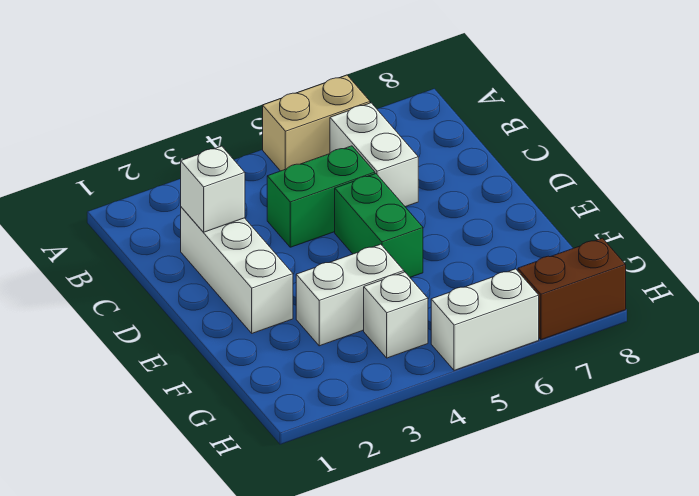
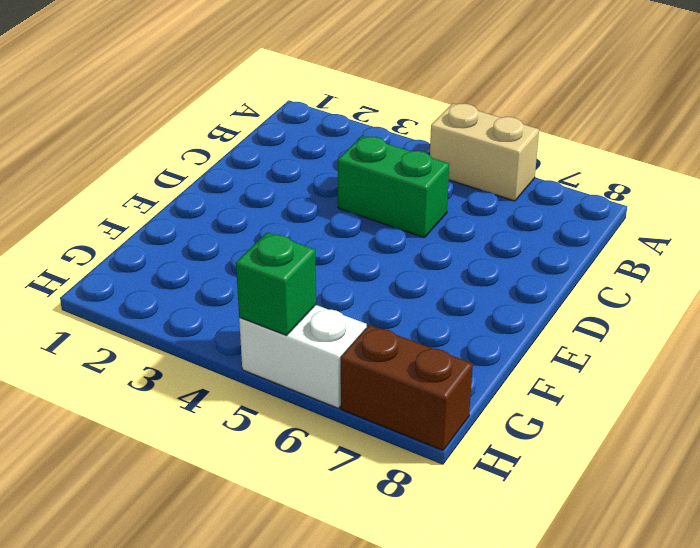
green brick H5 level 2 -> none
none -> white brick B6:C6 level 1
none -> white brick C2:E2 level 1

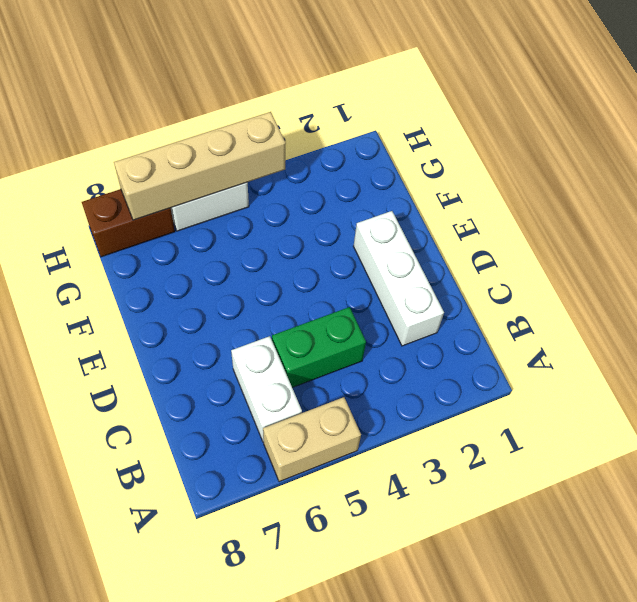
tan brick H4:H7 level 2 -> none
none -> green brick D5:E5 level 1
none -> white brick F3:F4 level 1

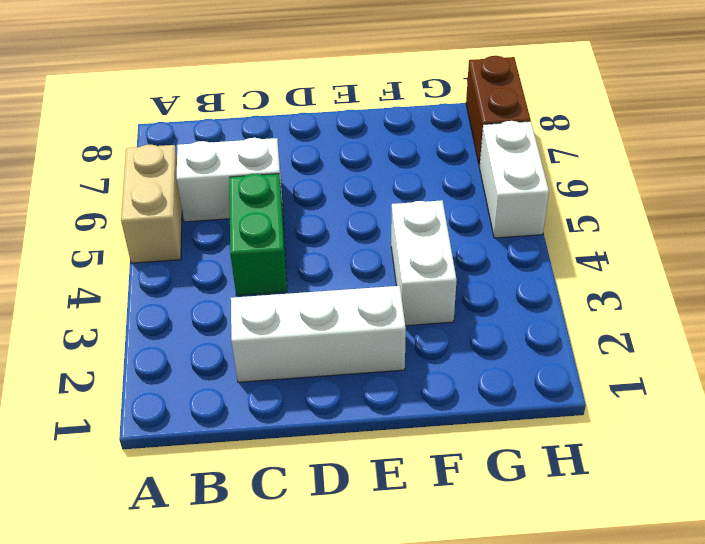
none -> green brick D5:E5 level 1
none -> white brick G4 level 1

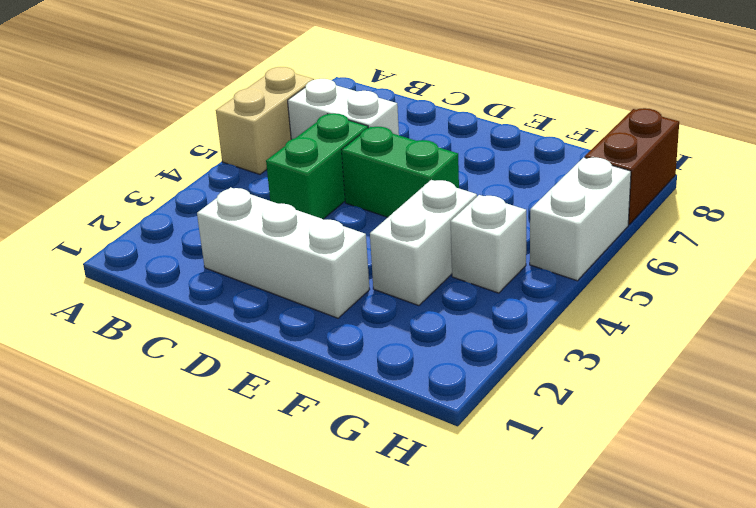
none -> white brick C2 level 2

